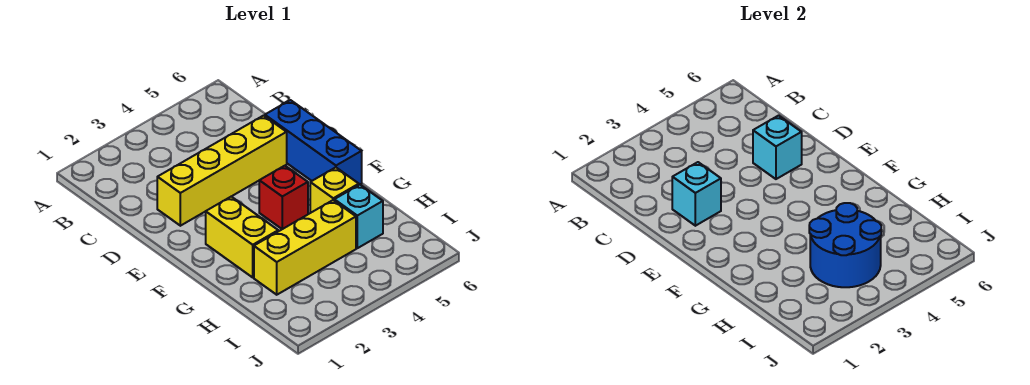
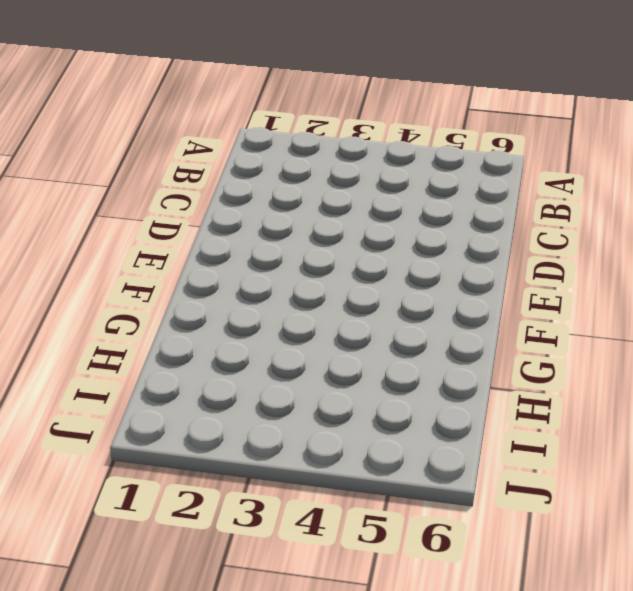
none -> yellow brick D2:D5 level 1
none -> blue brick D6:F6 level 1

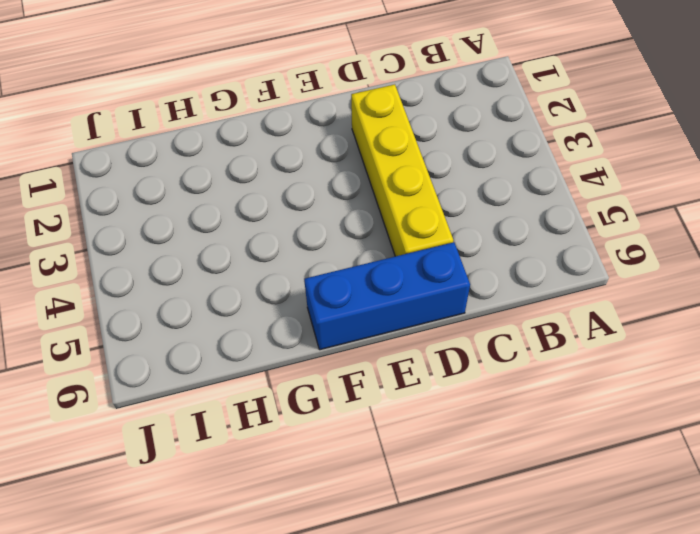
none -> yellow brick F2:G2 level 1
none -> red brick F4 level 1

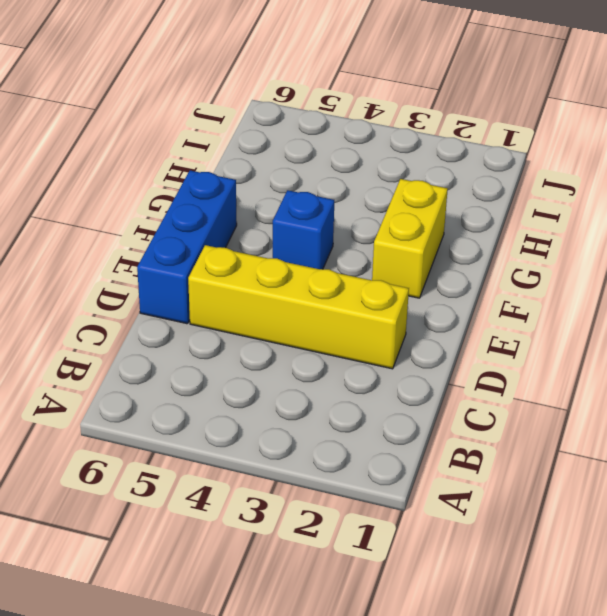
blue brick F4 level 1 -> red brick F4 level 1
none -> yellow brick G5 level 1
none -> yellow brick H2:H4 level 1

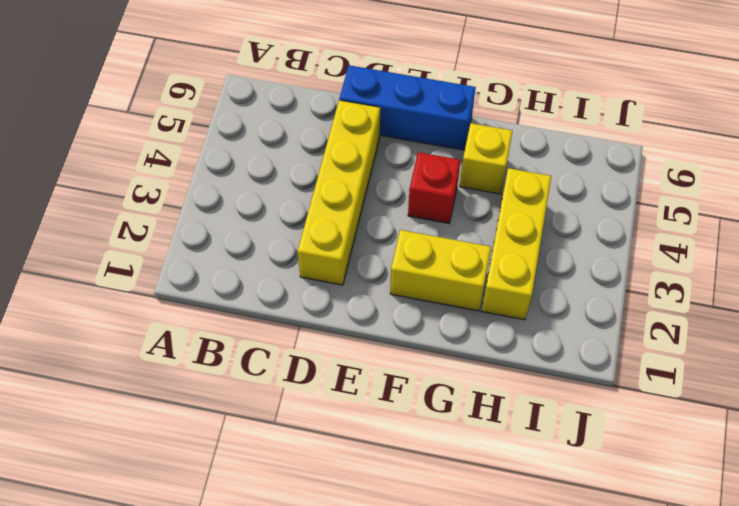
none -> cyan brick H5 level 1
none -> cyan brick D2 level 2

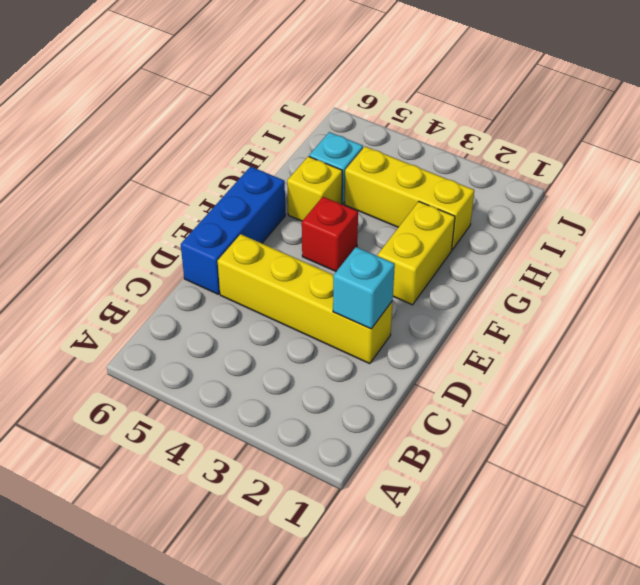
none -> cyan brick D5 level 2
none -> blue round brick H3:I4 level 2

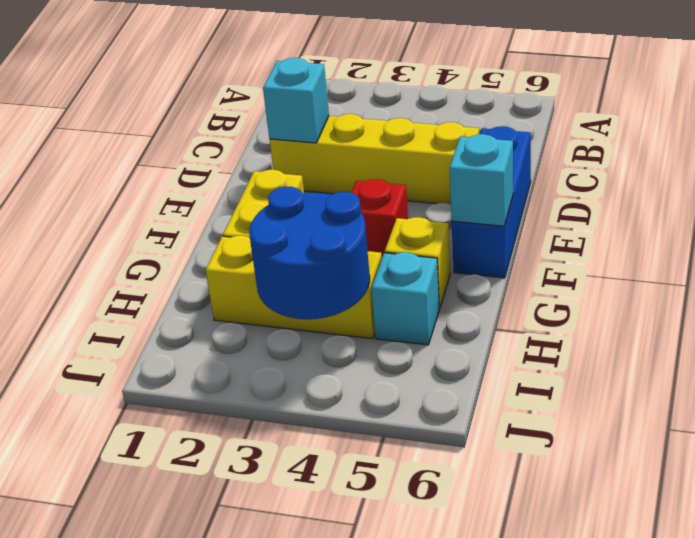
cyan brick F6 level 2 -> cyan brick D5 level 2

